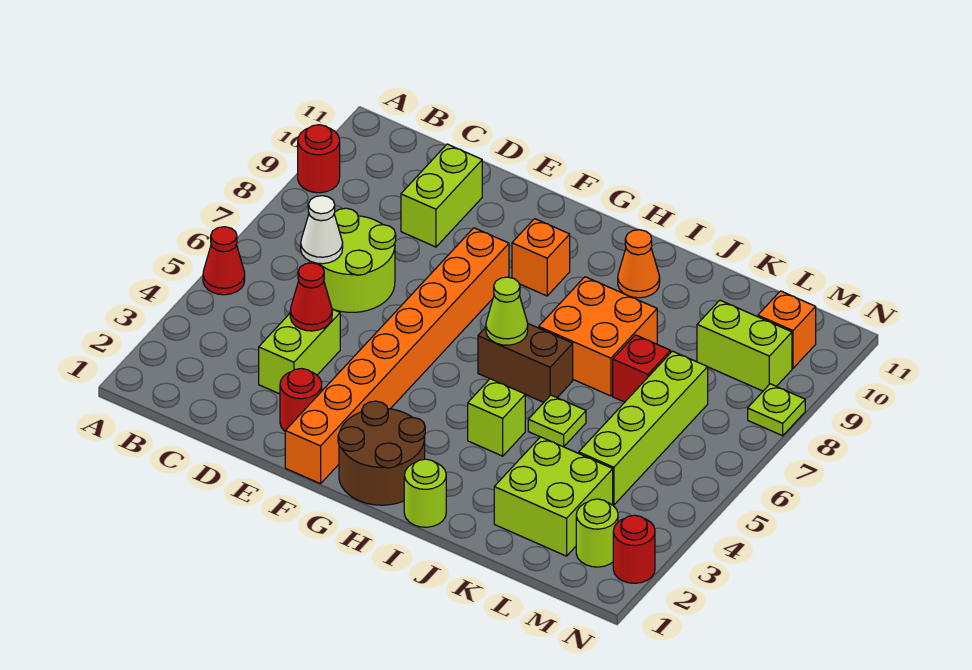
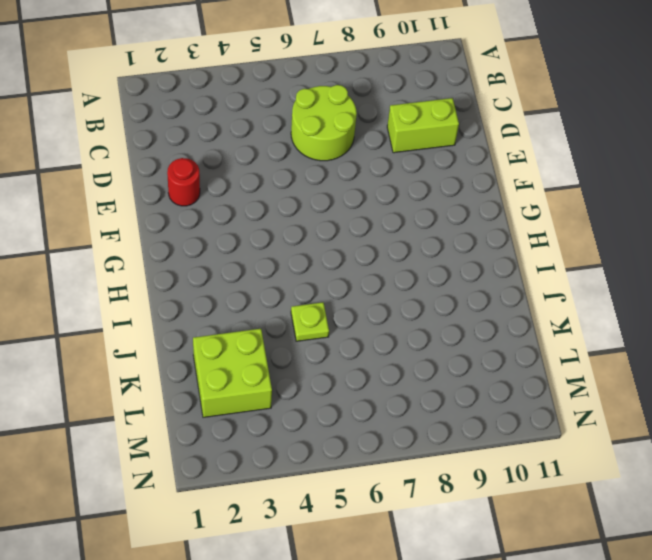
none -> red cone A5 level 1
none -> red round brick A9 level 1
none -> lime brick D3:D4 level 1

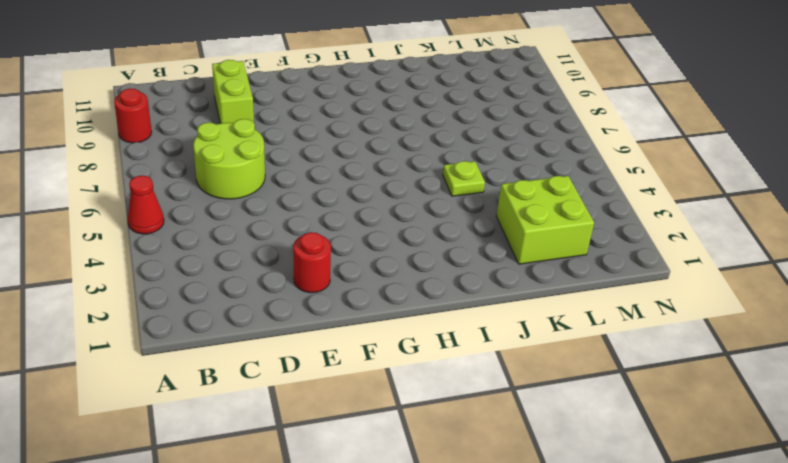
none -> lime brick D3:D4 level 1
none -> orange brick F1:F8 level 1
none -> brown round brick G1:H2 level 1

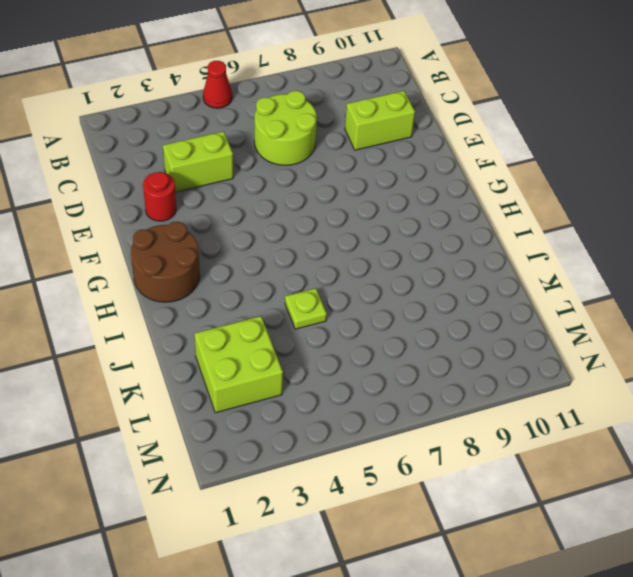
none -> red round brick A9 level 1
none -> orange brick F1:F8 level 1
none -> orange brick G9 level 1

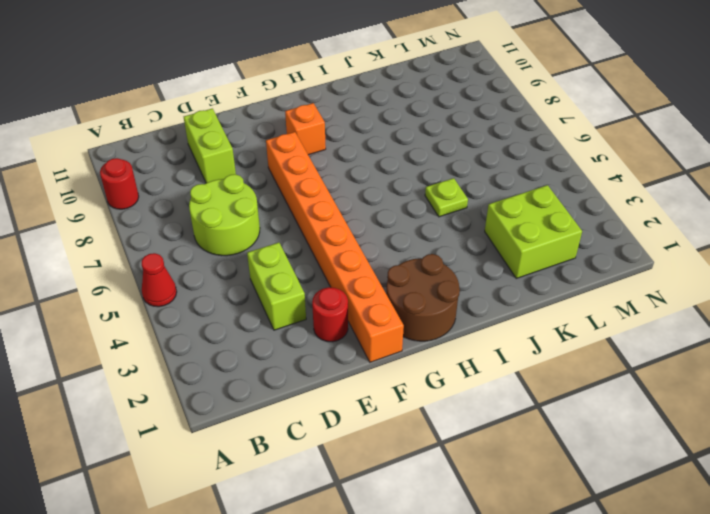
none -> brown brick H6:I6 level 1
none -> lime round brick I1 level 1
none -> lime brick I4 level 1

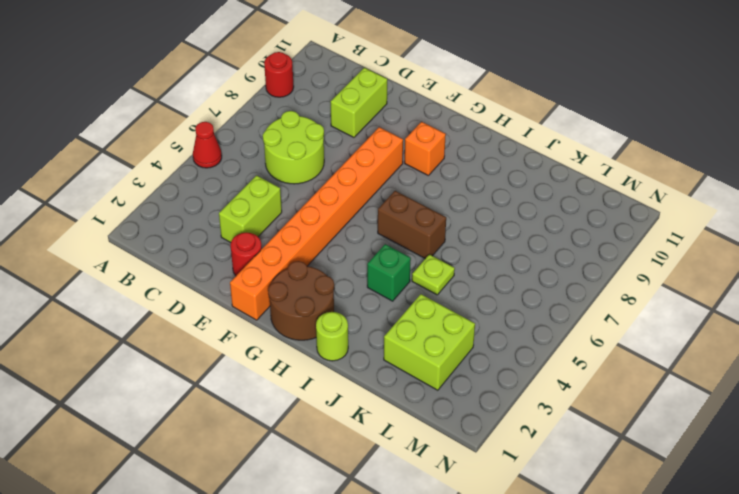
green brick I4 level 1 -> lime brick I4 level 1
none -> orange brick I7:J8 level 1
none -> orange cone I10 level 1
none -> red brick K7 level 1

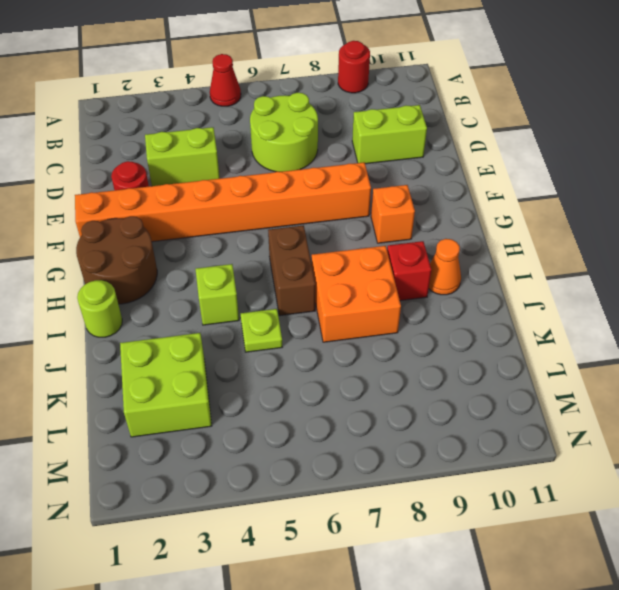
red brick I9 level 1 -> red brick K7 level 1
none -> lime brick L4:L7 level 1
none -> lime brick L9:M9 level 1
none -> lime round brick M2 level 1

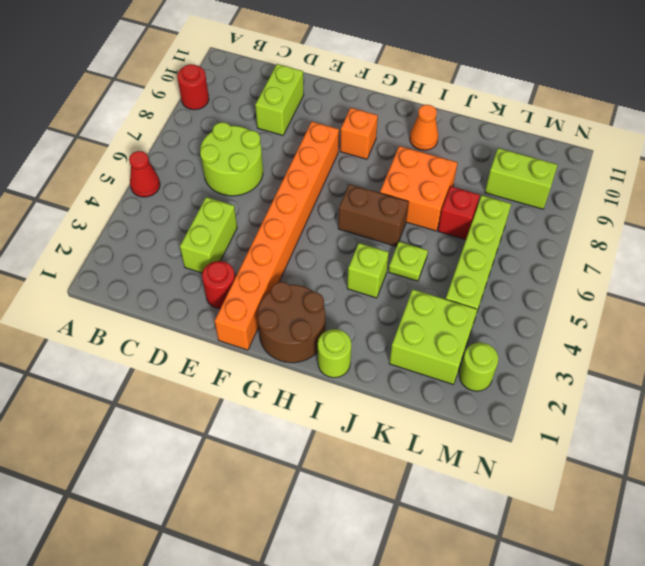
none -> orange brick M10 level 1
none -> red round brick N2 level 1
none -> lime plate N8 level 1

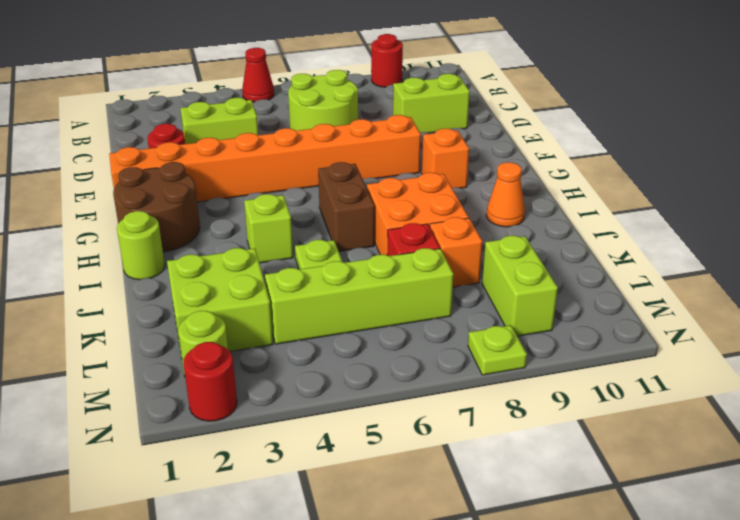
orange brick K8 level 1 -> orange brick M10 level 1
none -> white cone C6 level 2
none -> red cone D4 level 2
none -> lime cone H6 level 2

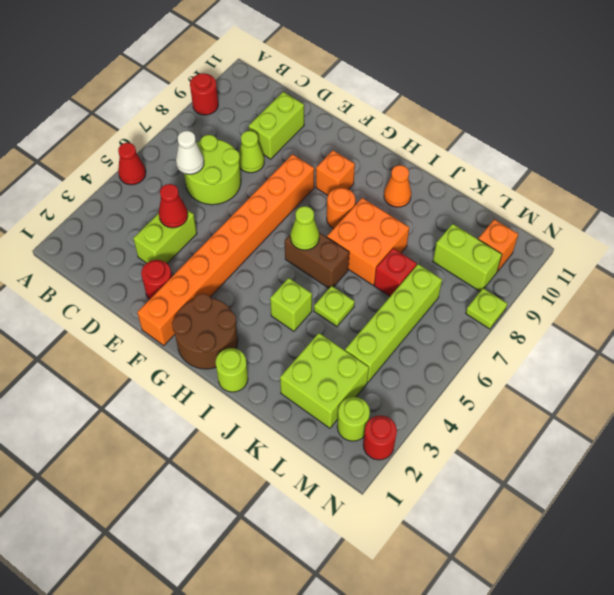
lime cone D8 level 1 -> none
orange round brick H8 level 1 -> none

